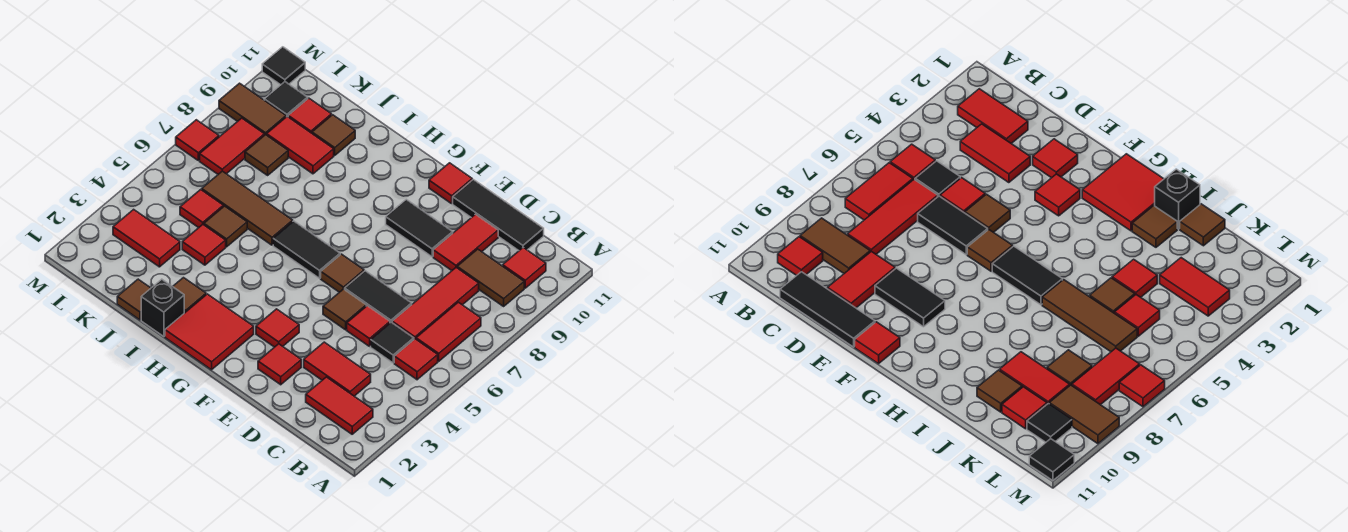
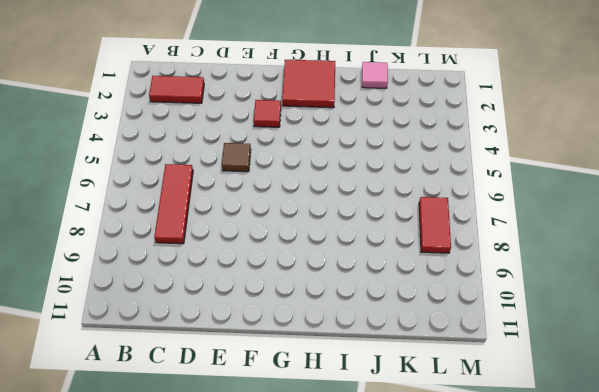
pink tile J1 level 1 -> brown tile J1 level 1
none -> red tile B5 level 1
none -> red tile B6:B7 level 1
none -> brown tile B9:C9 level 1
none -> red tile B10 level 1

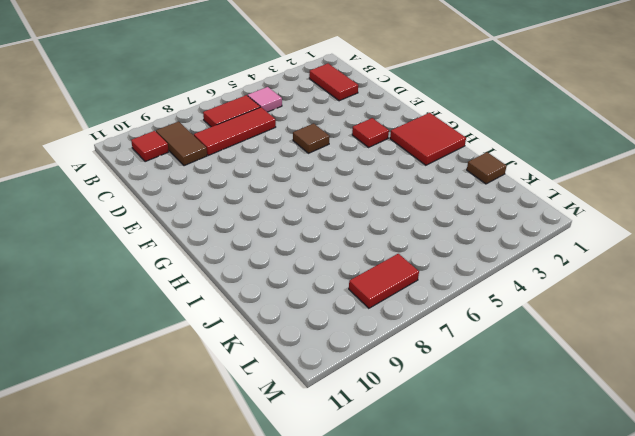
pink tile B5 level 1 -> red tile B5 level 1
none -> red tile C3:D3 level 1
none -> black tile C5 level 1
none -> black tile C11:E11 level 1
none -> red tile D5 level 1

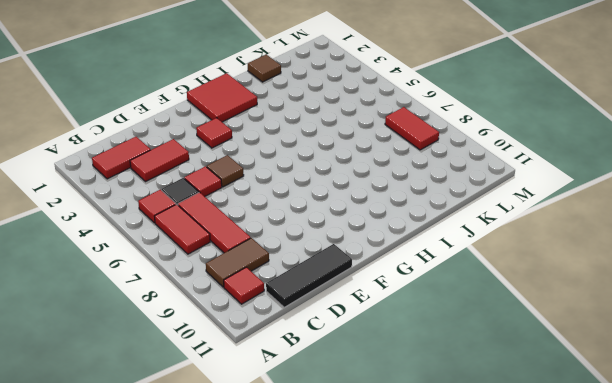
none -> black tile D6:E6 level 1
none -> red tile D9:D10 level 1
none -> red tile E2 level 1
none -> black tile E9:F9 level 1

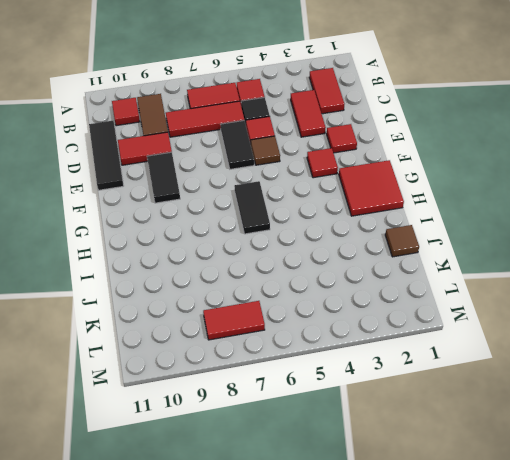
none -> brown tile F6 level 1
none -> red tile F11 level 1
none -> black brick I1 level 1
none -> brown tile I2 level 1

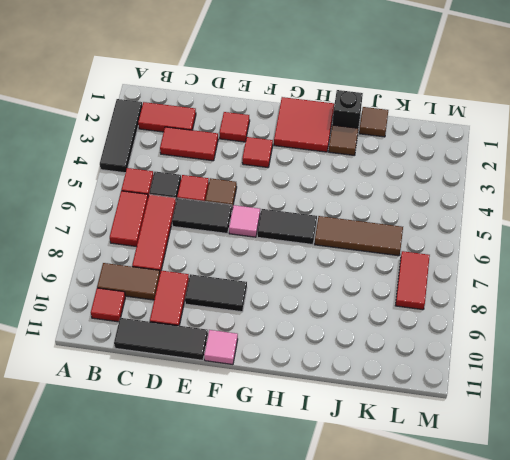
black tile A2:A4 level 1 -> none
pink tile F6 level 1 -> brown tile F6 level 1
pink tile F11 level 1 -> red tile F11 level 1
none -> red tile J4 level 1
none -> brown tile J5 level 1
none -> red tile J9:K9 level 1
none -> brown tile J10 level 1

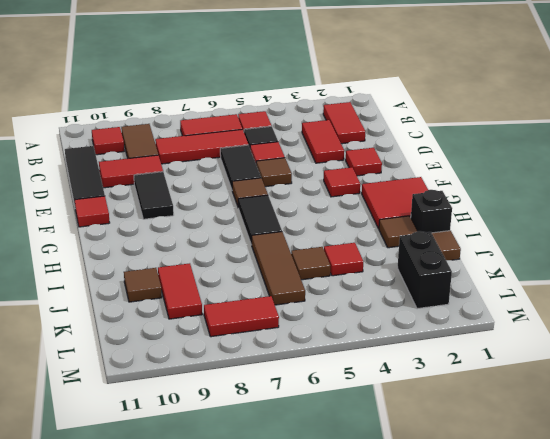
black brick K2:L2 level 1 -> none
none -> red tile K3:L3 level 1
none -> red tile K5 level 1
none -> brown tile K8 level 1
none -> red tile K10 level 1

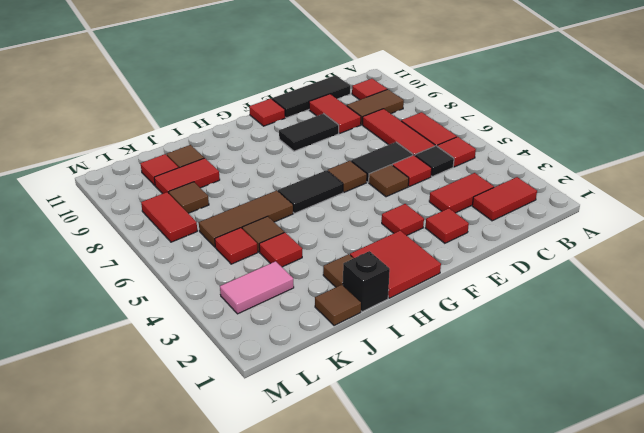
pink tile K3:L3 level 1 -> red tile K3:L3 level 1
none -> brown tile L9:M9 level 1
none -> black tile L10 level 1
none -> red tile M7 level 1
none -> black tile M11 level 1

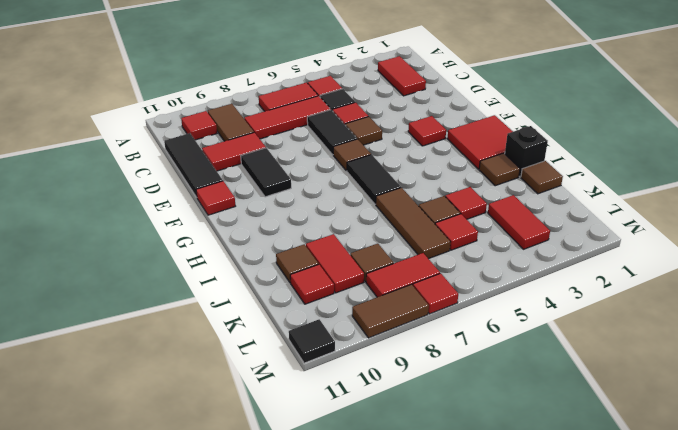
brown tile M8:M9 level 1 -> brown tile L9:M9 level 1
none -> red tile C3:D3 level 1
none -> red tile E2 level 1
none -> black tile L10 level 1

